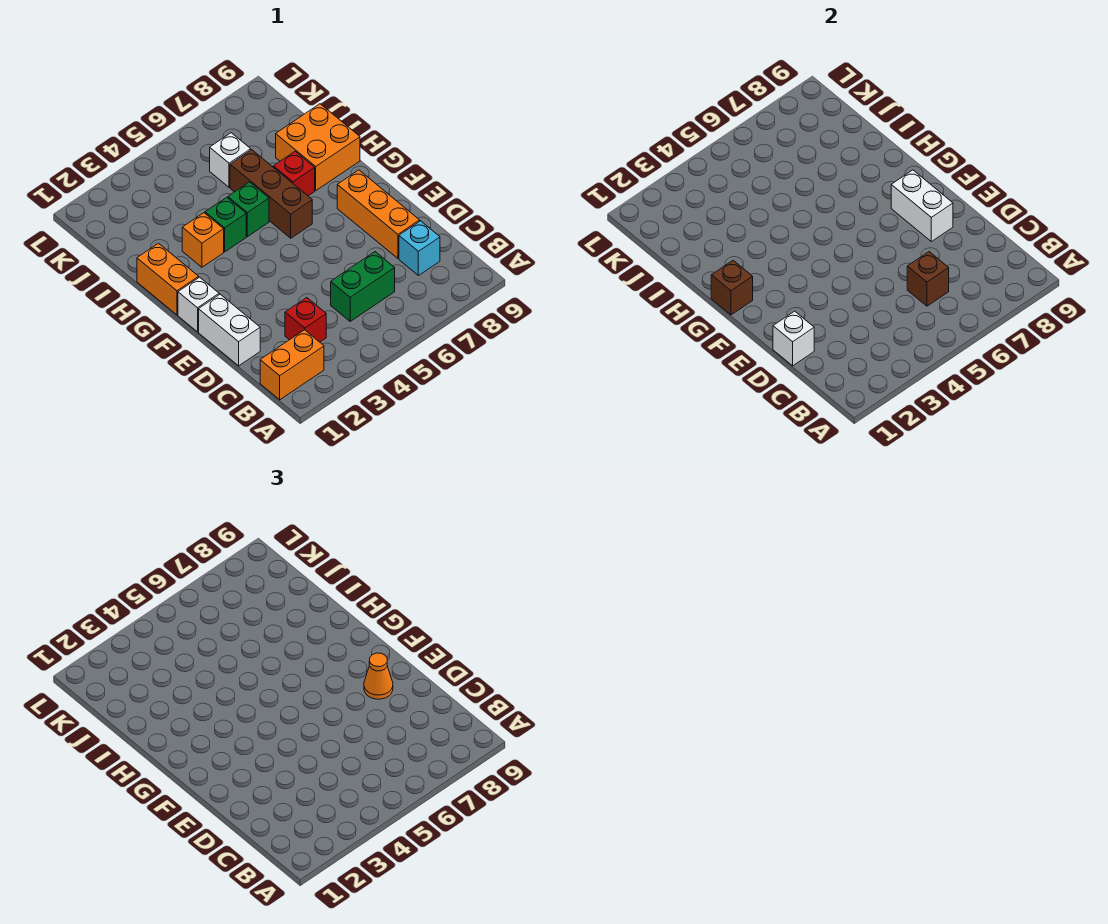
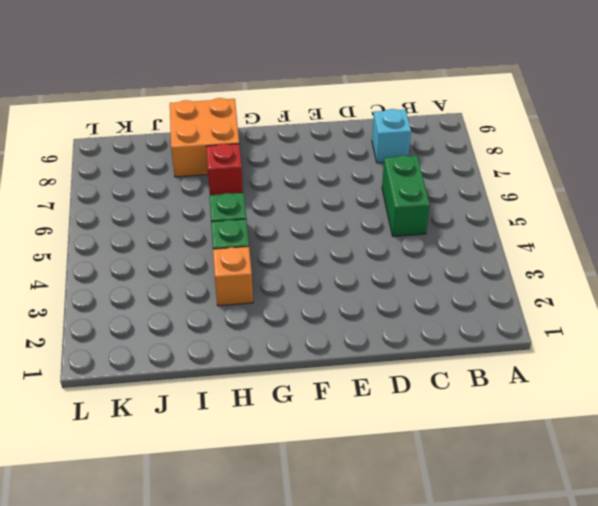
none -> orange brick B1:B2 level 1
none -> red brick C3 level 1
none -> white brick D1:E1 level 1

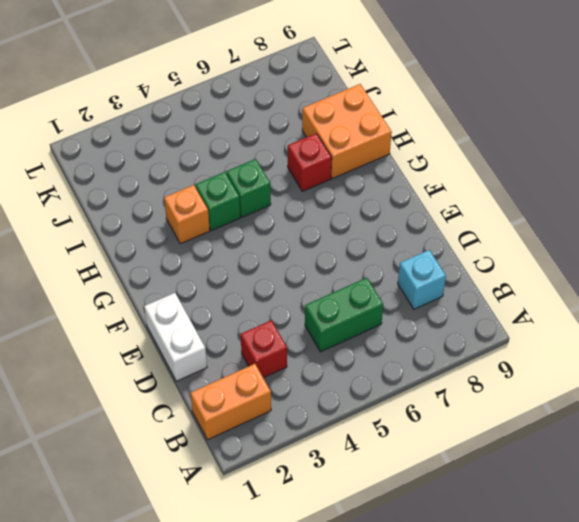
none -> orange brick D8:F8 level 1
none -> white brick F1 level 1
none -> orange brick G1:H1 level 1

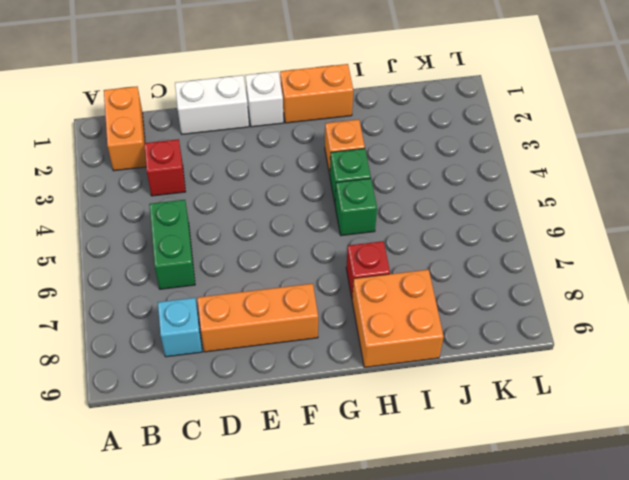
none -> brown brick G6:I6 level 1
none -> white brick J6 level 1
none -> brown brick C6 level 2

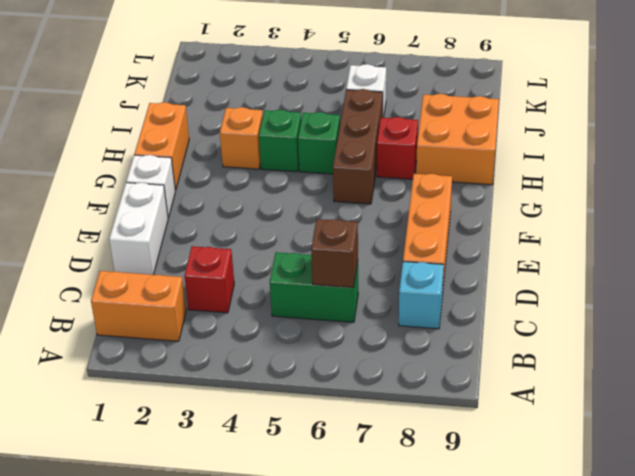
none -> white brick D1 level 2
none -> white brick E8:F8 level 2
none -> brown brick G1 level 2

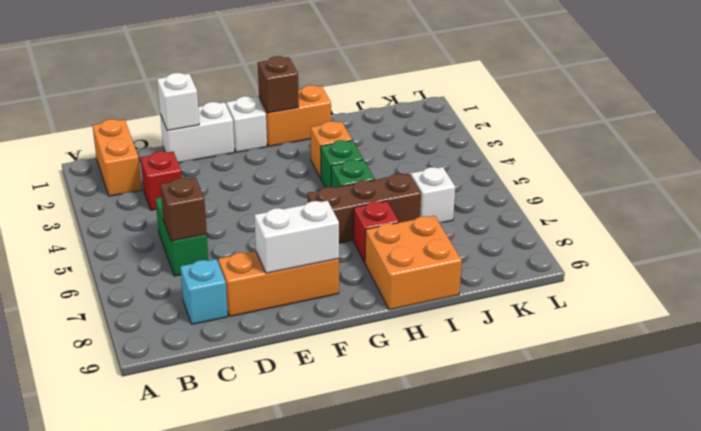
none -> orange cone E8 level 3

